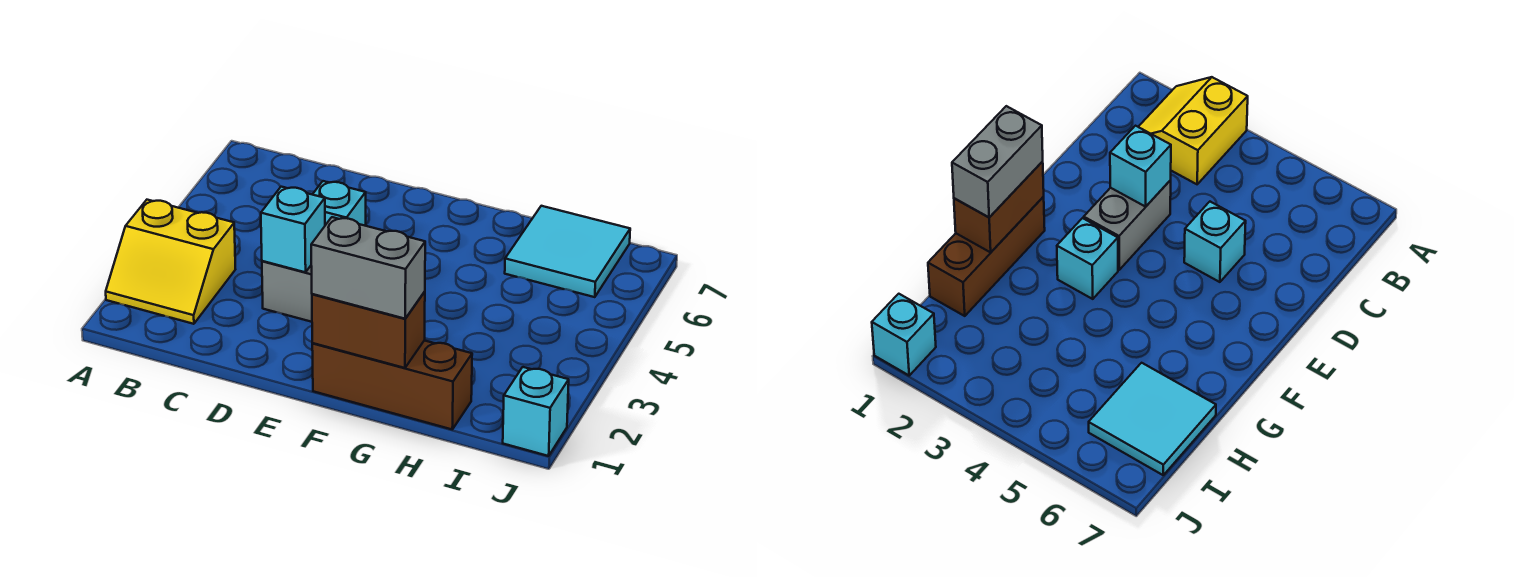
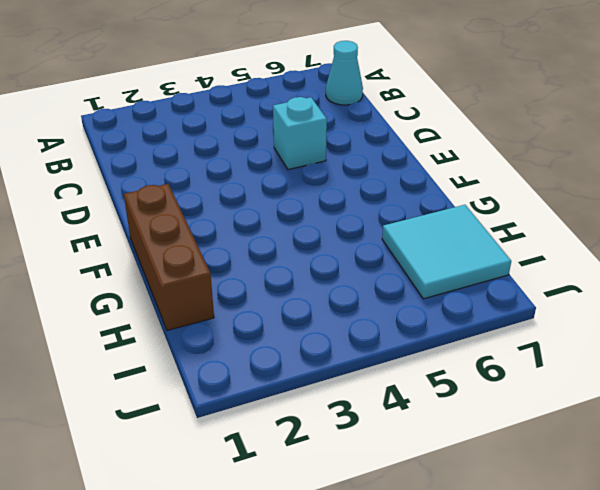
cyan cone B7 level 1 -> none
none -> yellow slope A2:B3 level 1 top 3
none -> grey brick D3:E3 level 1

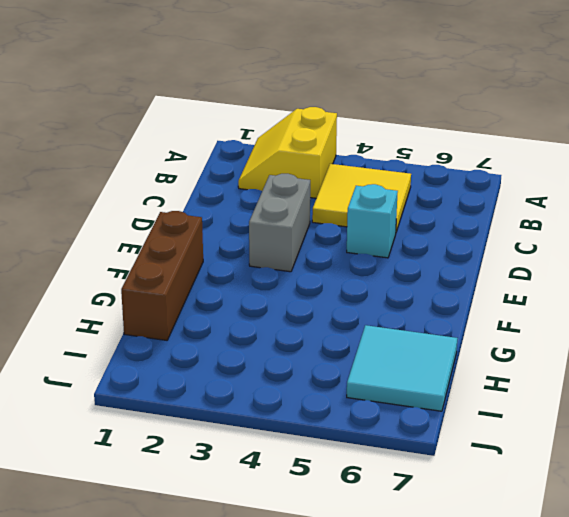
yellow tile B4:C5 level 1 -> none
none -> cyan brick F3 level 1
none -> cyan brick J1 level 1

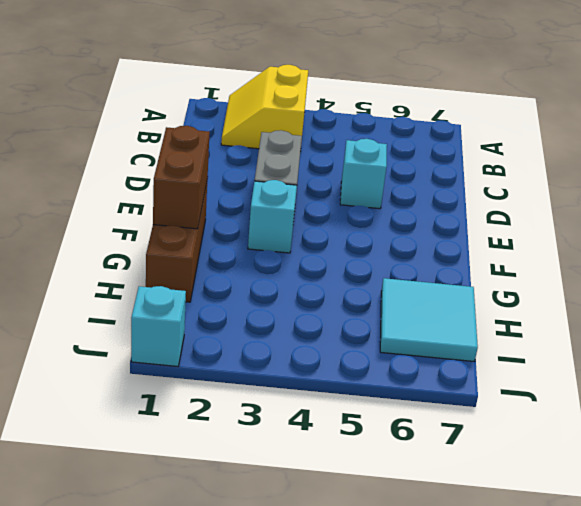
none -> cyan brick D3 level 2
none -> grey brick F1:G1 level 3

